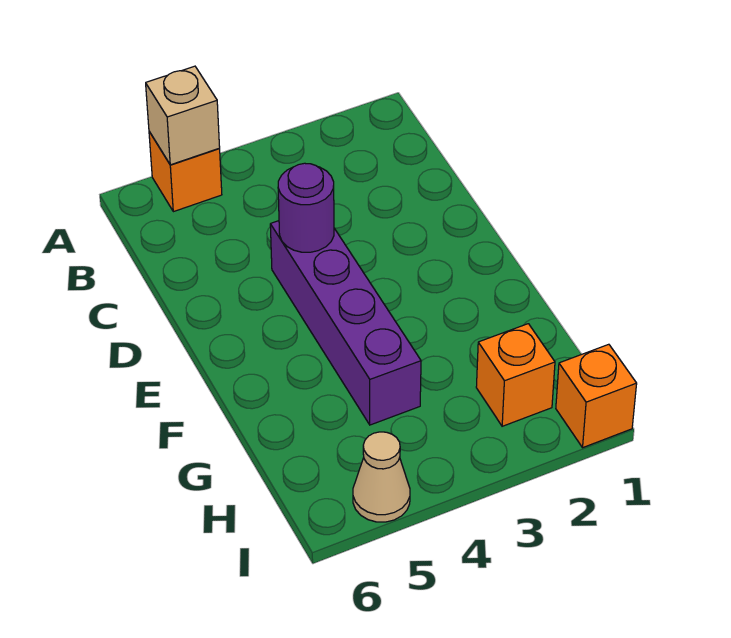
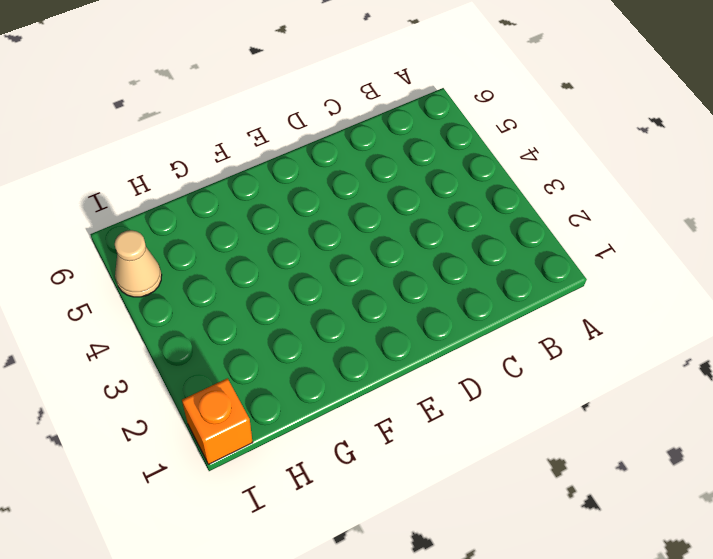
none -> orange brick A5 level 1
none -> purple brick D4:G4 level 1

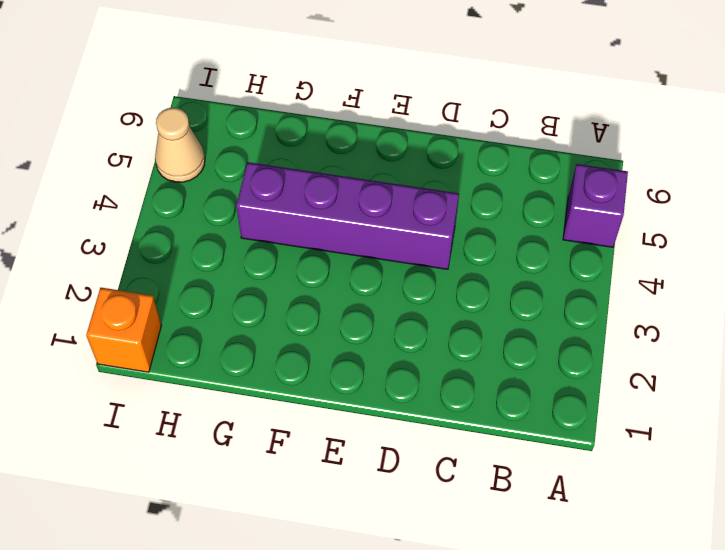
purple brick A5 level 1 -> orange brick A5 level 1
none -> orange brick H2 level 1
none -> tan brick A5 level 2

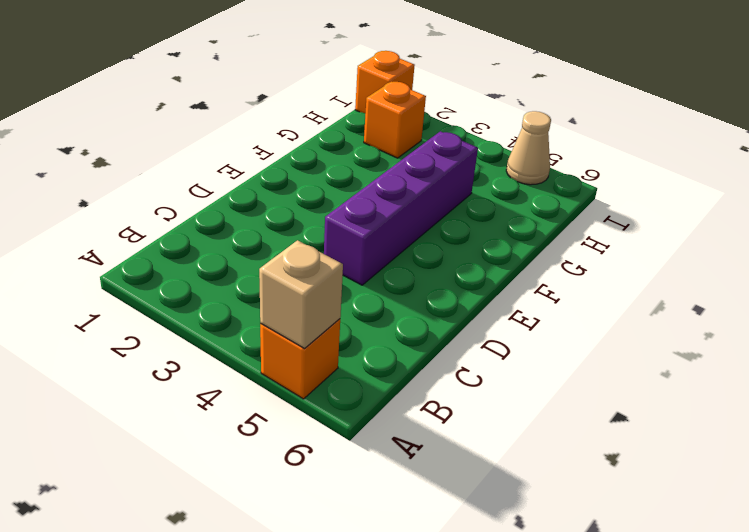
none -> purple round brick D4 level 2

